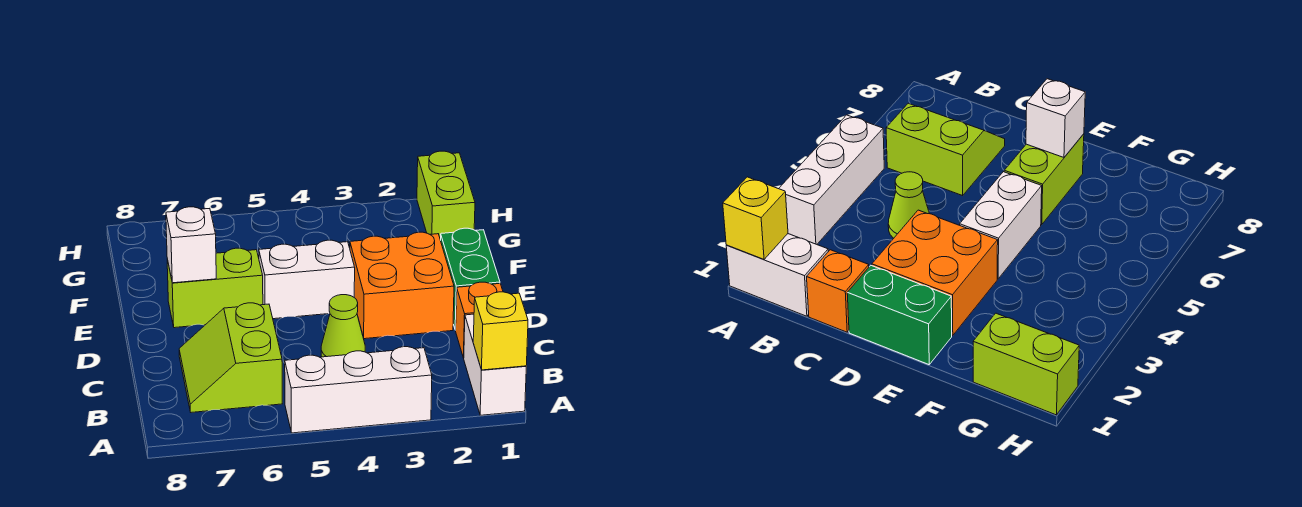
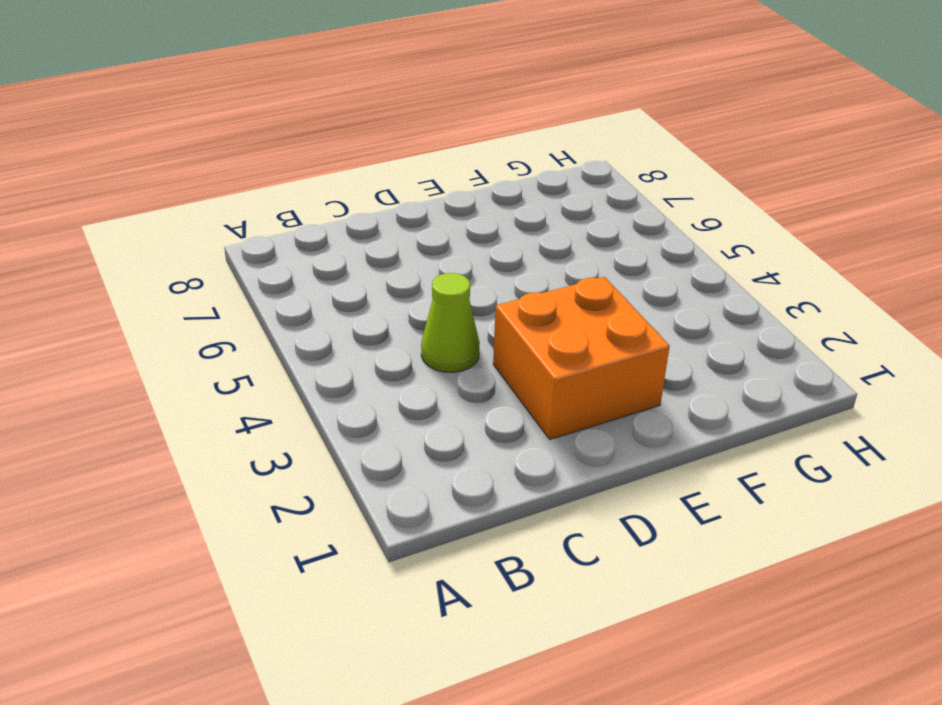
none -> white brick A1:B1 level 1
none -> white brick A3:A5 level 1
none -> lime slope B6:C7 level 1 top 6

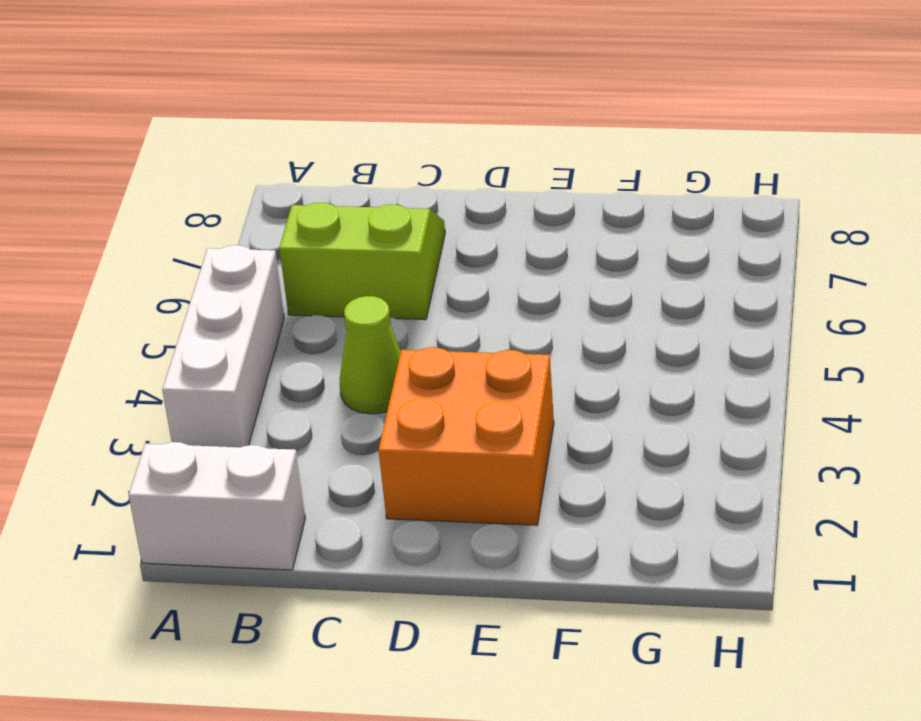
none -> orange brick C1 level 1
none -> green brick D1:E1 level 1
none -> white brick E4:E5 level 1

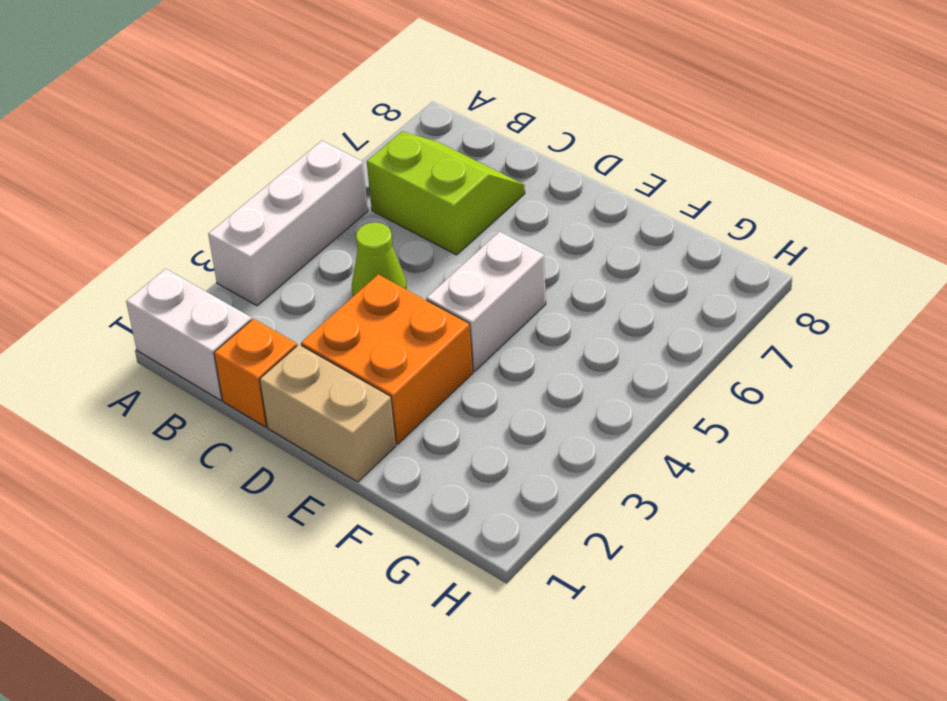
tan brick D1:E1 level 1 -> green brick D1:E1 level 1
none -> lime brick E6:E7 level 1
none -> lime brick G1:H1 level 1
none -> yellow brick A1 level 2

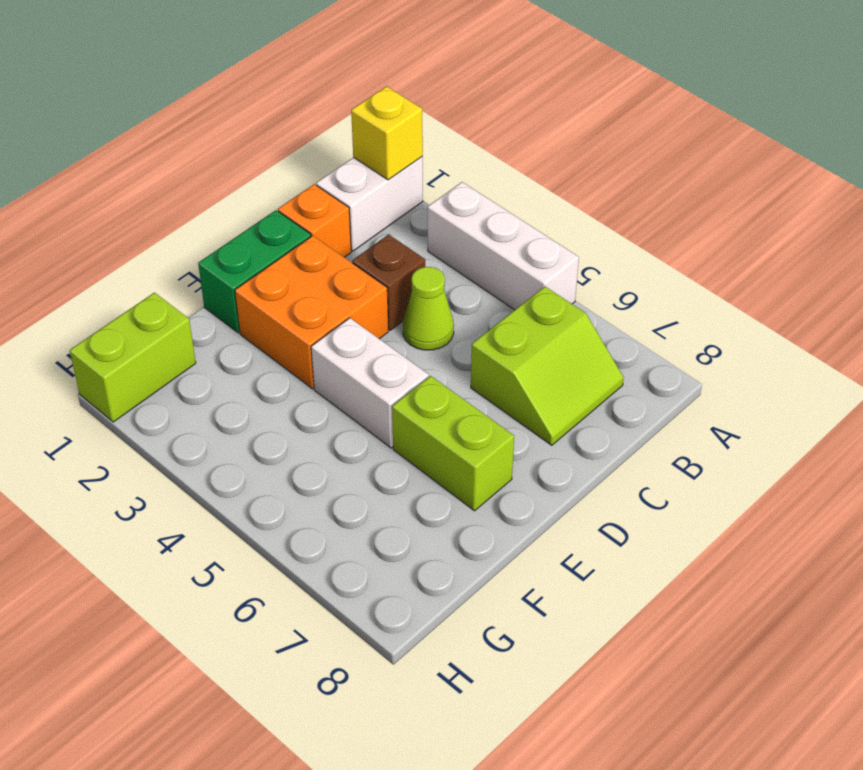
brown brick C3 level 1 -> none
none -> white brick E7 level 2

